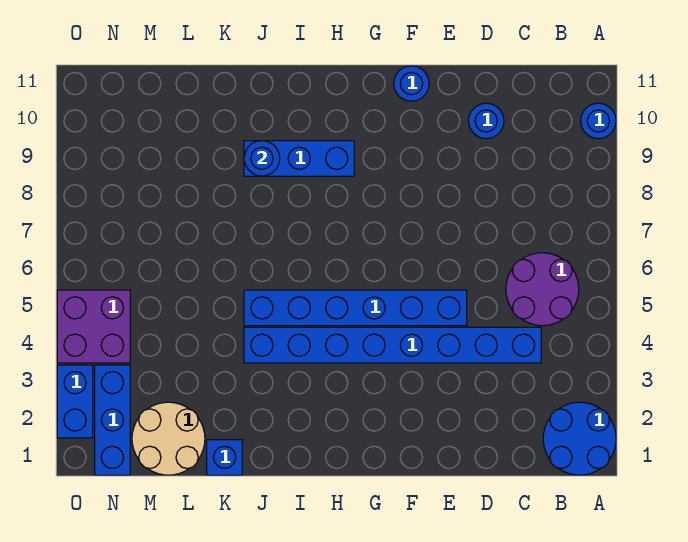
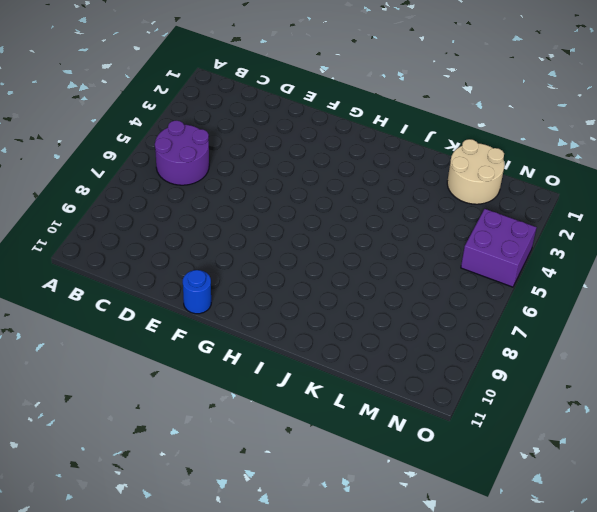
none -> blue round brick A1:B2 level 1
none -> blue round brick A10 level 1
none -> blue brick C4:J4 level 1

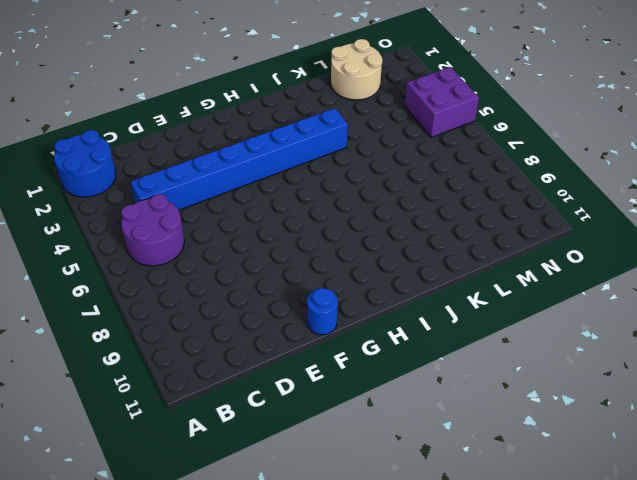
none -> blue round brick A10 level 1
none -> blue round brick D10 level 1
none -> blue brick E5:J5 level 1

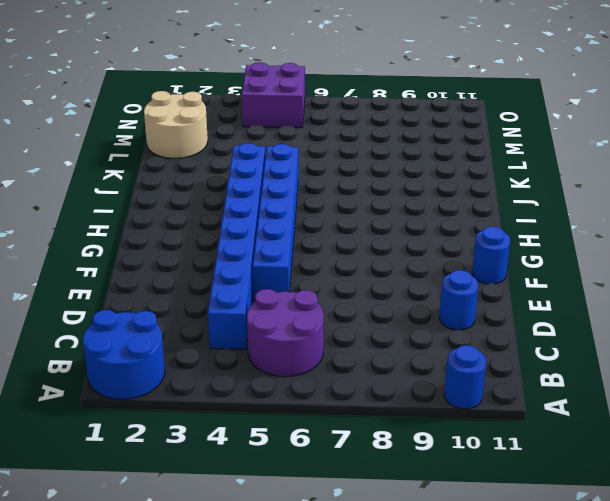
none -> blue brick H9:J9 level 1
none -> blue brick K1 level 1
none -> blue brick N1:N3 level 1

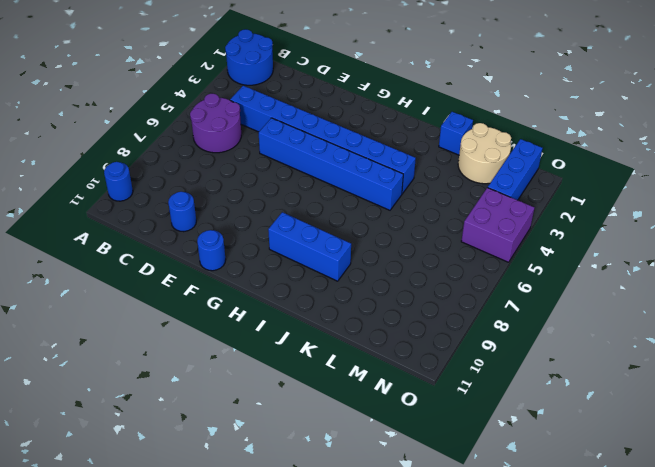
none -> blue brick O2:O3 level 1
none -> blue round brick J9 level 2

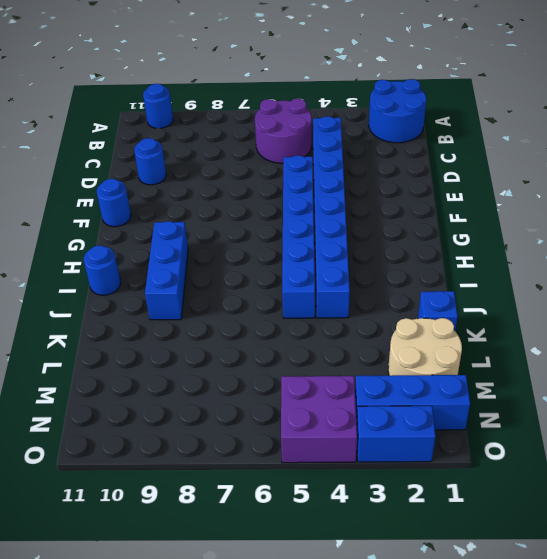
blue round brick I11 level 1 -> blue round brick J9 level 2

